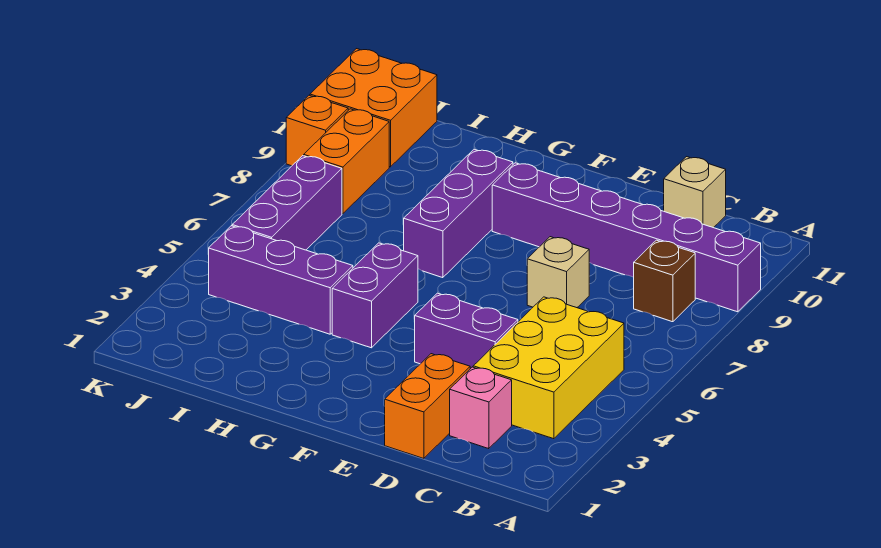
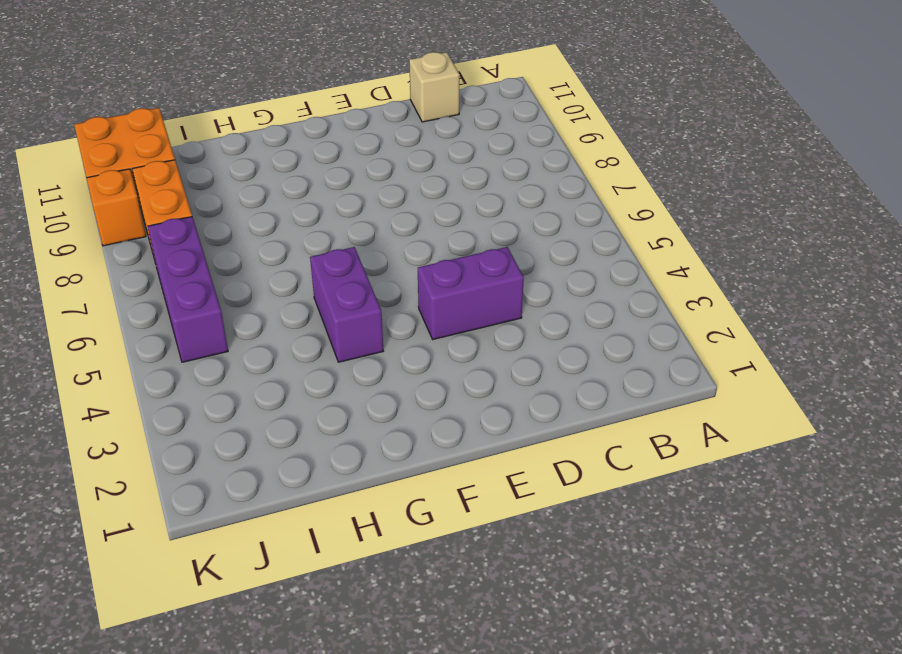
none -> purple brick A9:F9 level 1
none -> yellow brick B3:C5 level 1
none -> brown brick B8 level 1

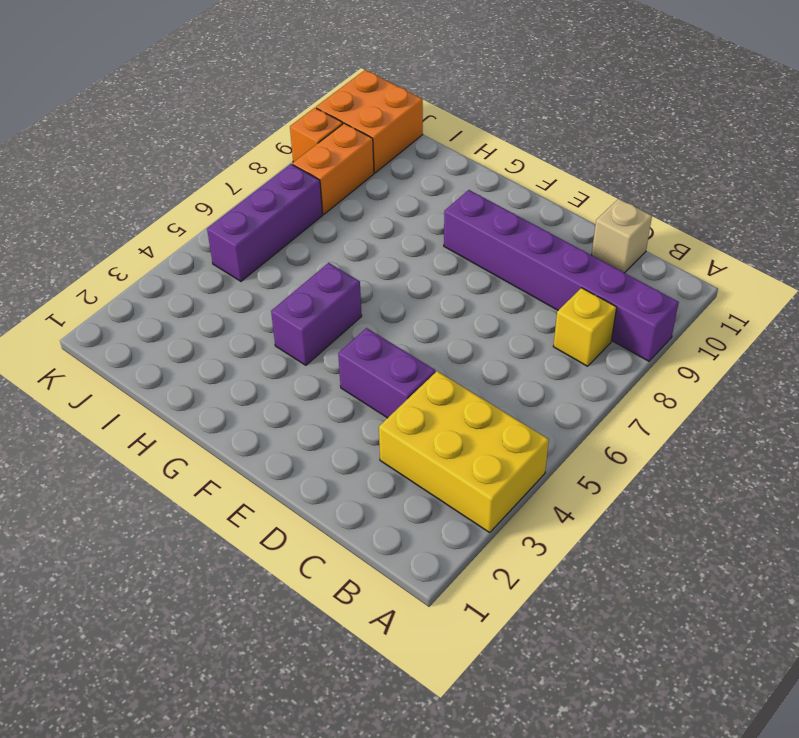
yellow brick A3:C4 level 1 -> yellow brick B3:C5 level 1
yellow brick B8 level 1 -> brown brick B8 level 1
none -> pink brick C2 level 1
none -> orange brick D1:D2 level 1
none -> tan brick D7 level 1

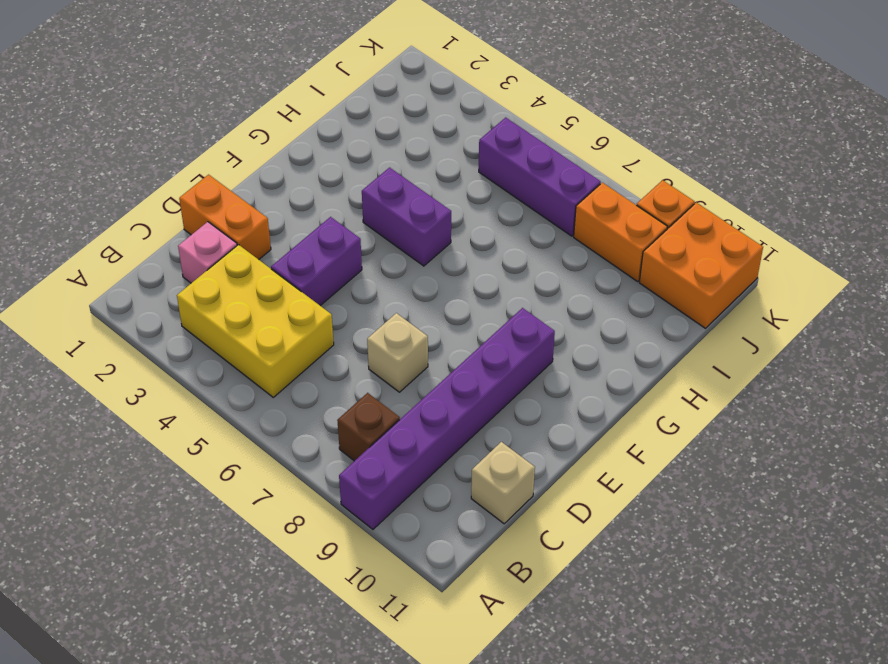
none -> purple brick G7:G9 level 1
none -> purple brick H4:J4 level 1

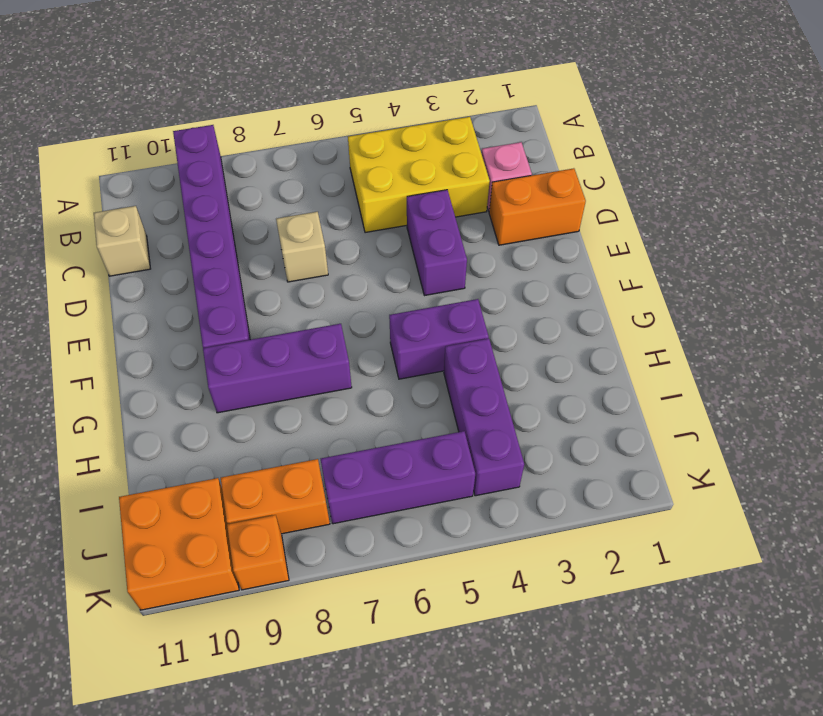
none -> brown brick B8 level 1

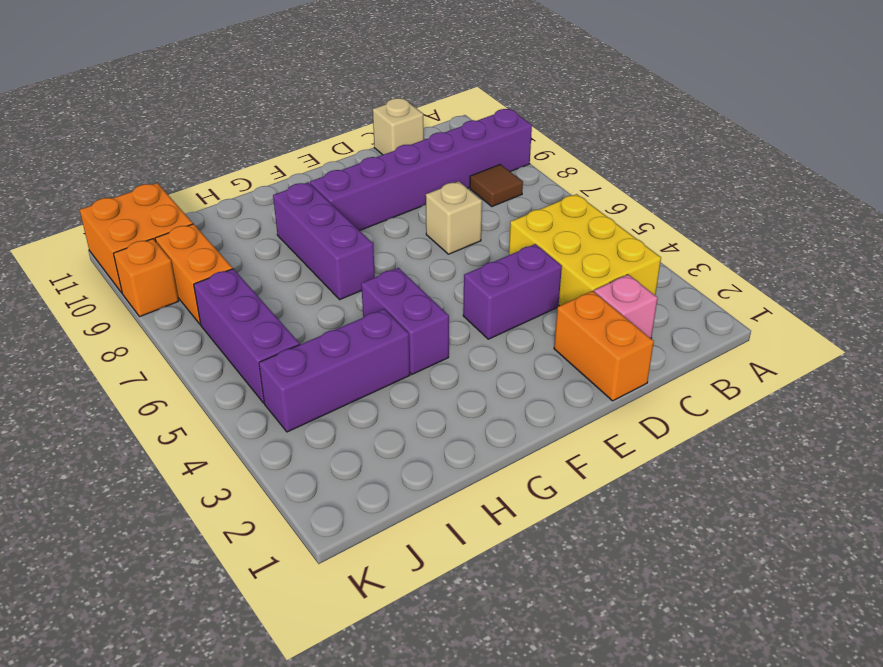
brown tile B8 level 1 -> brown brick B8 level 1

